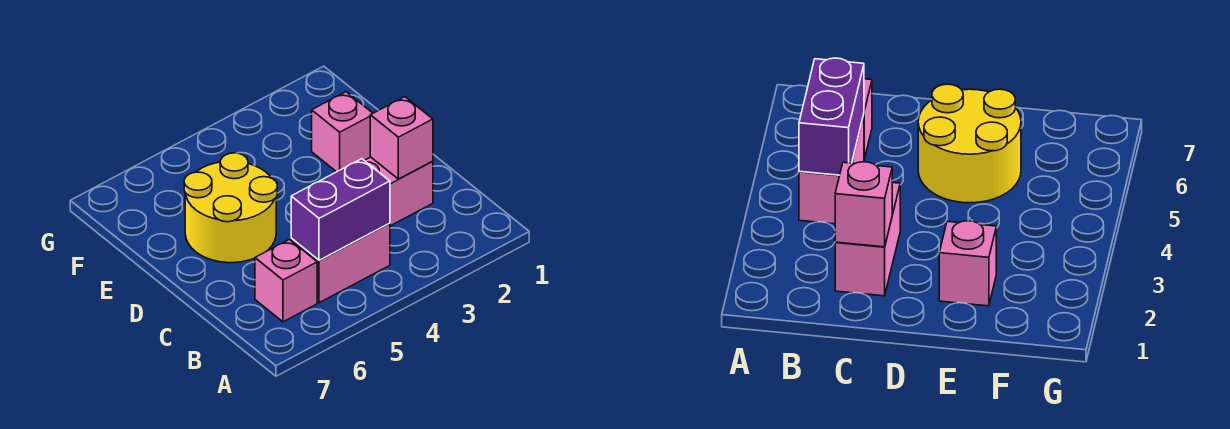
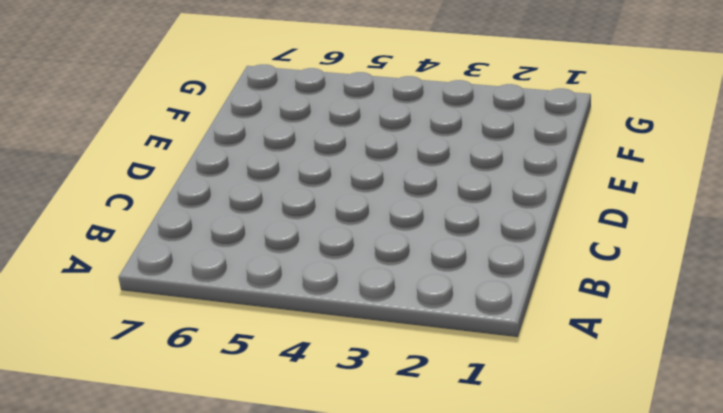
none -> pink brick B4:B5 level 1
none -> pink brick B6 level 1

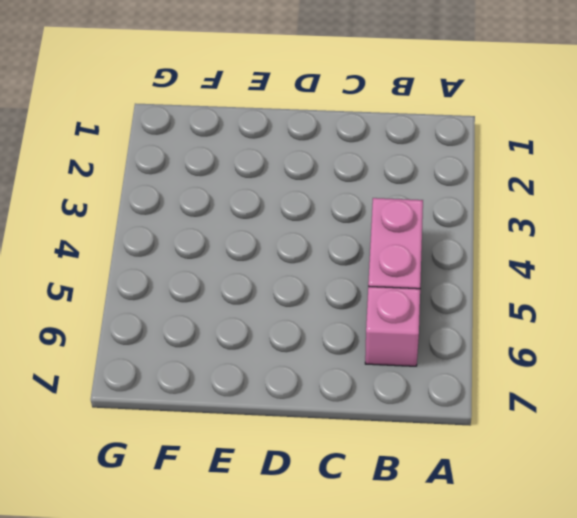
none -> pink brick C2:C3 level 1
none -> yellow round brick D5:E6 level 1

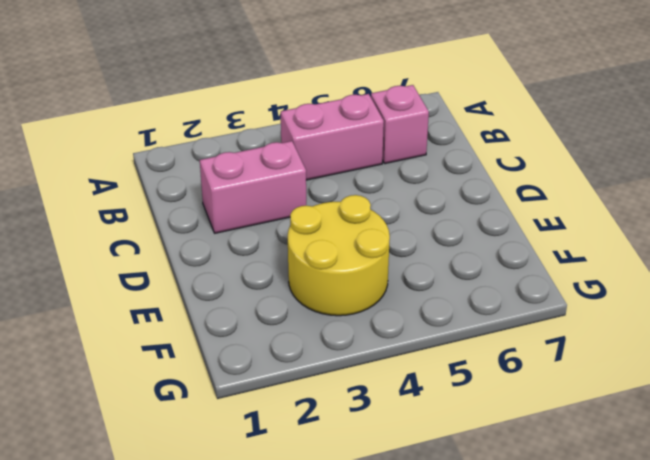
yellow round brick E3:F4 level 1 -> yellow round brick D5:E6 level 1
none -> pink brick E2 level 1
none -> purple brick B4:B5 level 2

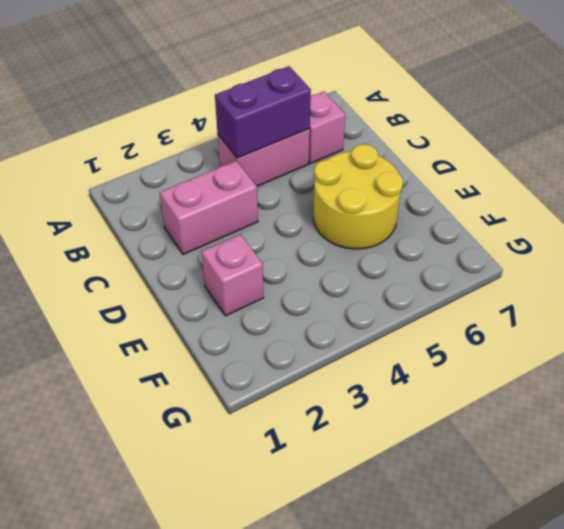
none -> pink brick C2 level 2

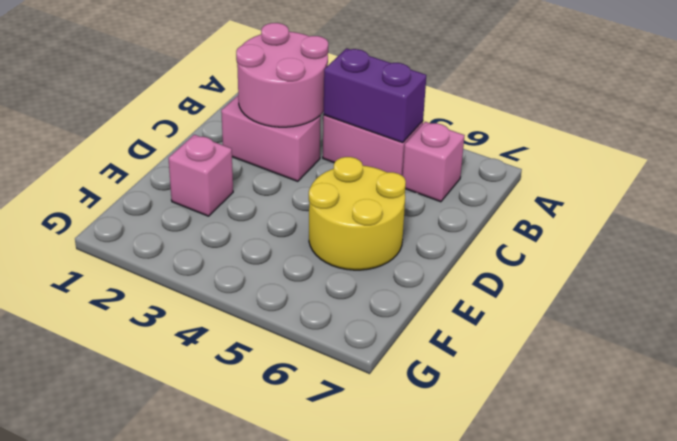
pink round brick B2:C3 level 2 -> pink brick C2 level 2

